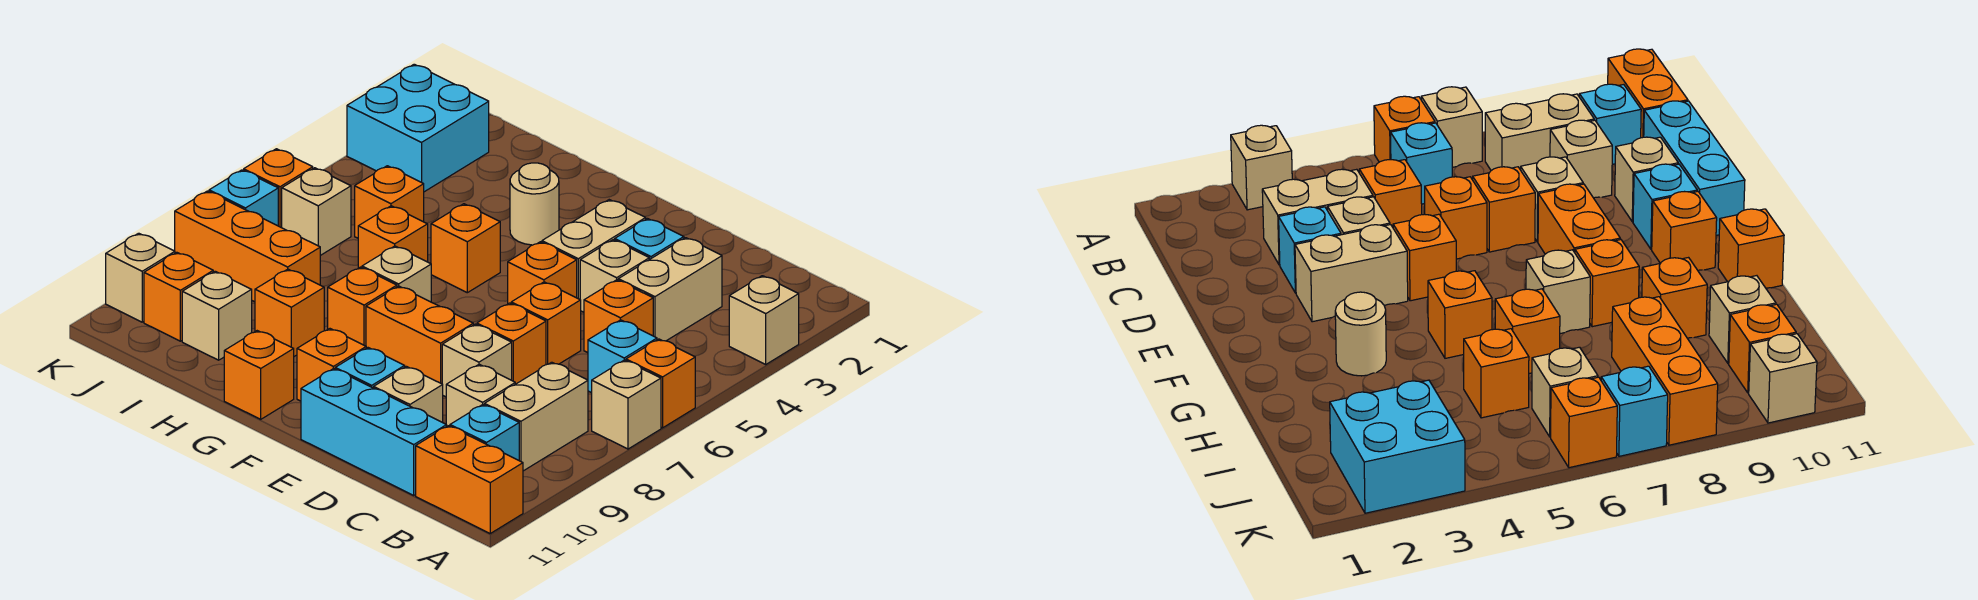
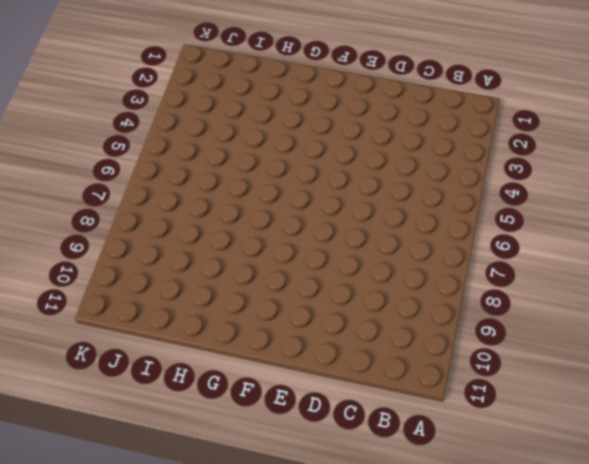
none -> tan brick A3 level 1
none -> orange brick A6 level 1
none -> tan brick A7 level 1
none -> orange brick A11:B11 level 1

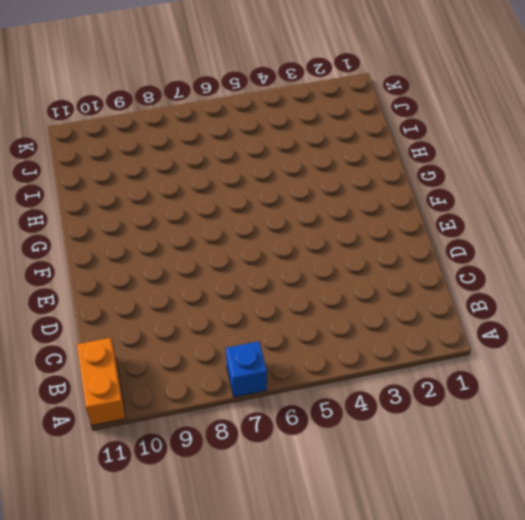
blue brick A7 level 1 -> tan brick A7 level 1
none -> tan brick A3 level 1
none -> orange brick A6 level 1
none -> cyan brick B6 level 1
none -> tan brick B8:B9 level 1

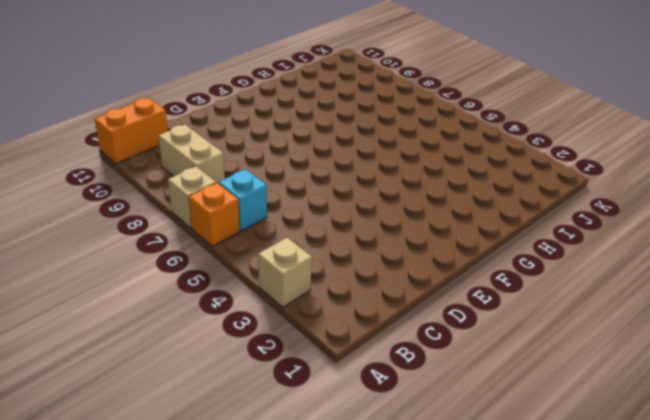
none -> cyan brick B10 level 1
none -> tan brick C3:C4 level 1
none -> orange brick C5 level 1
none -> tan brick C9 level 1

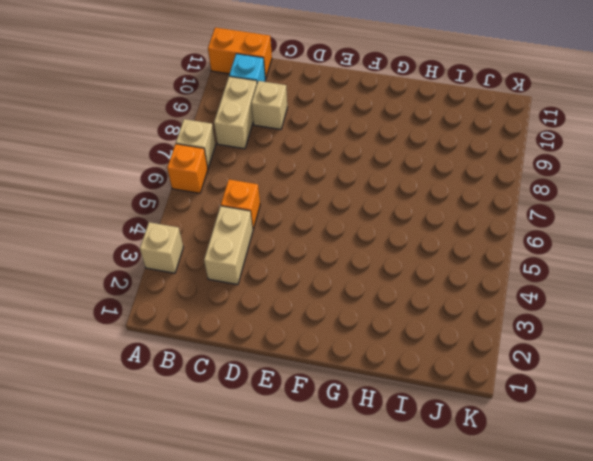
none -> cyan brick B6 level 1
none -> cyan brick C11:E11 level 1
none -> cyan brick D3 level 1
none -> tan brick D4 level 1

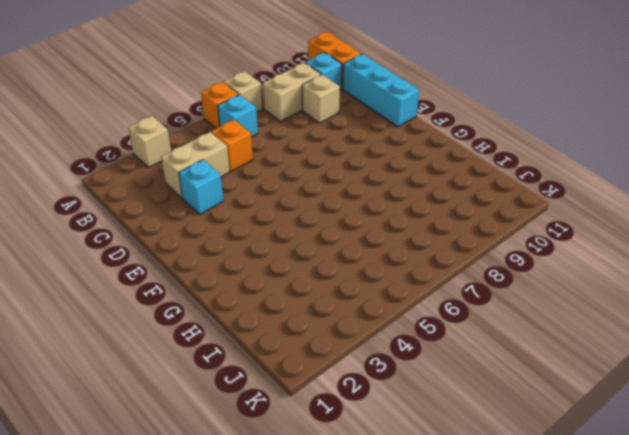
none -> tan brick D4 level 1
none -> orange brick D6 level 1
none -> orange brick D7 level 1
none -> tan brick D8 level 1

